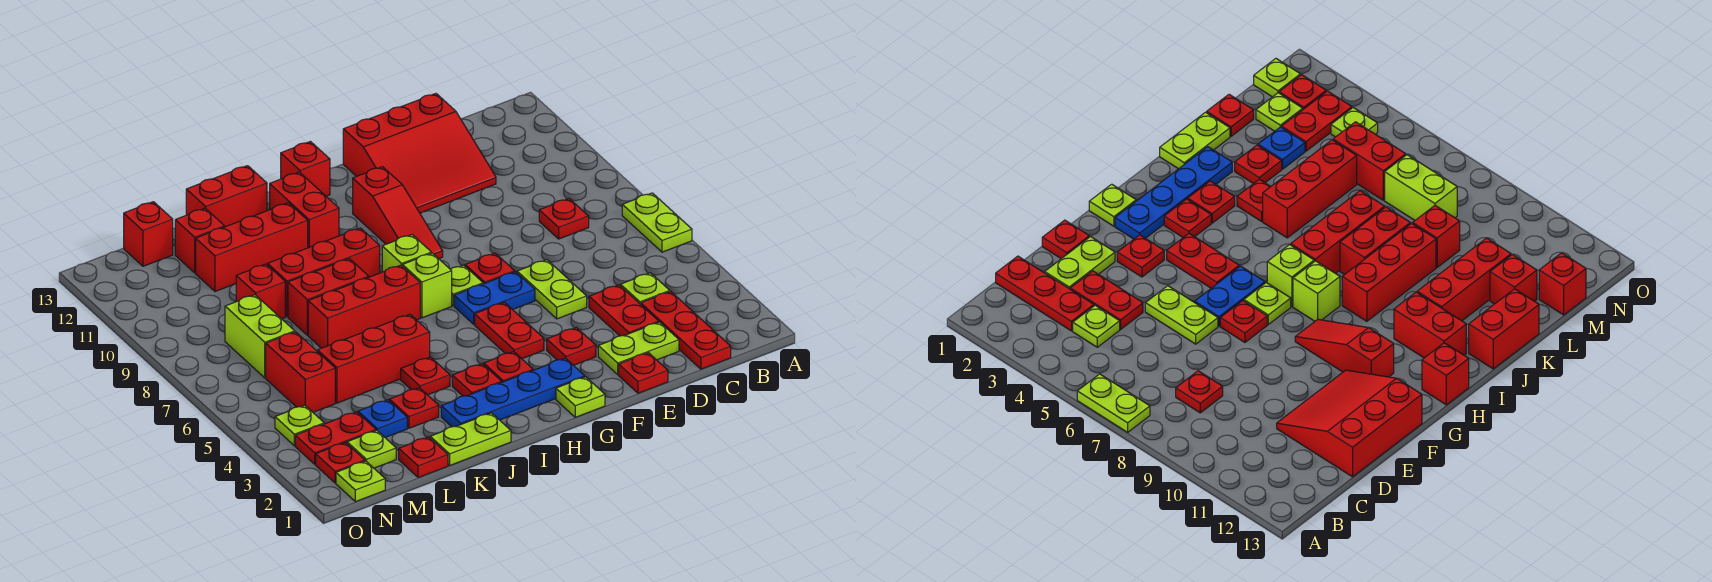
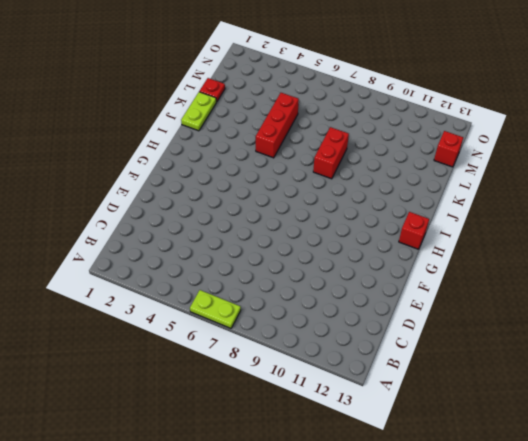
none -> red plate C1:C3 level 1
none -> lime plate C4 level 1
none -> red plate C8 level 1
none -> lime plate D2:E2 level 1

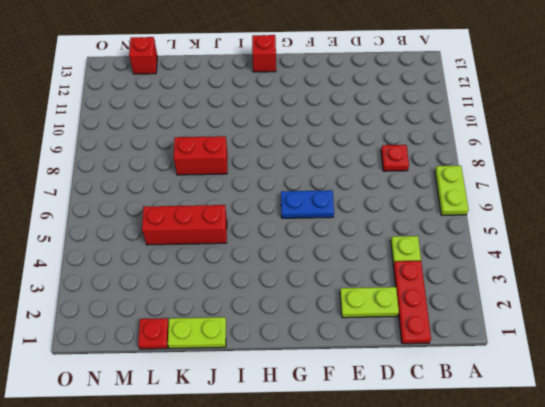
none -> red plate D3:D4 level 1
none -> red slope D11:F13 level 1 top 13
none -> red plate E1 level 1
none -> lime plate E5:E6 level 1

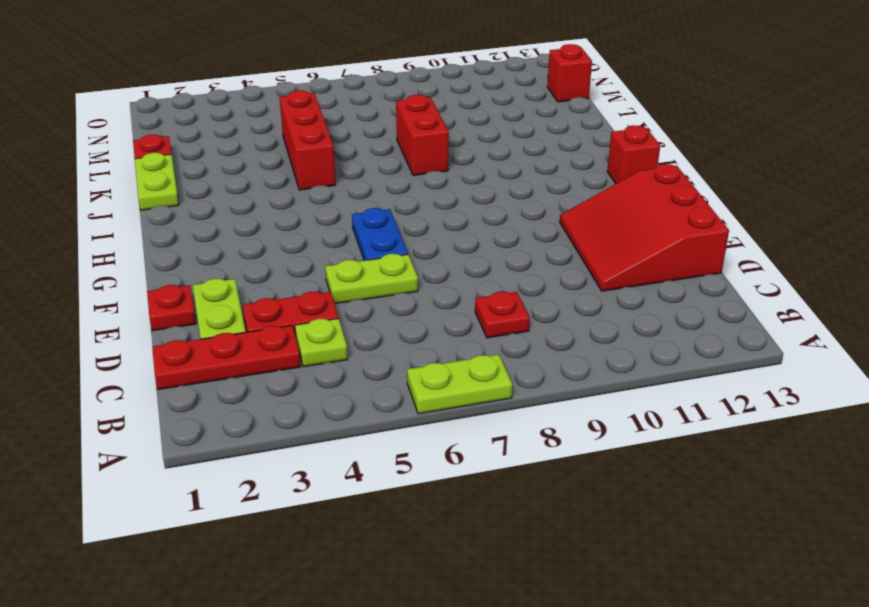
none -> red plate F3 level 1
none -> red plate F7 level 1
none -> lime plate G1 level 1
none -> blue plate G2:J2 level 1

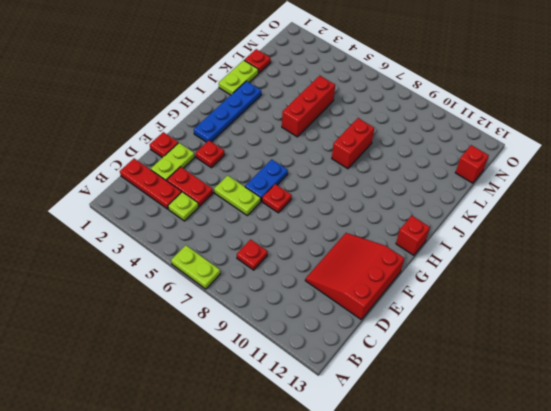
none -> lime plate G1 level 1
none -> red plate G4:G5 level 1
none -> lime plate G7 level 1
none -> red slope G9:G11 level 1 top 11

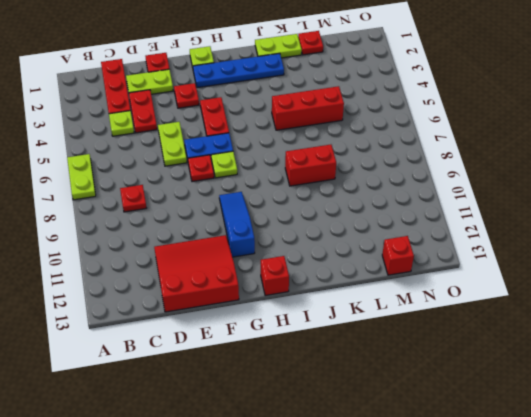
blue slope G9:G11 level 1 top 11 -> red slope G9:G11 level 1 top 11
none -> red plate H3 level 1
none -> lime brick H7 level 1
none -> lime brick H8 level 1
none -> red plate I3 level 1

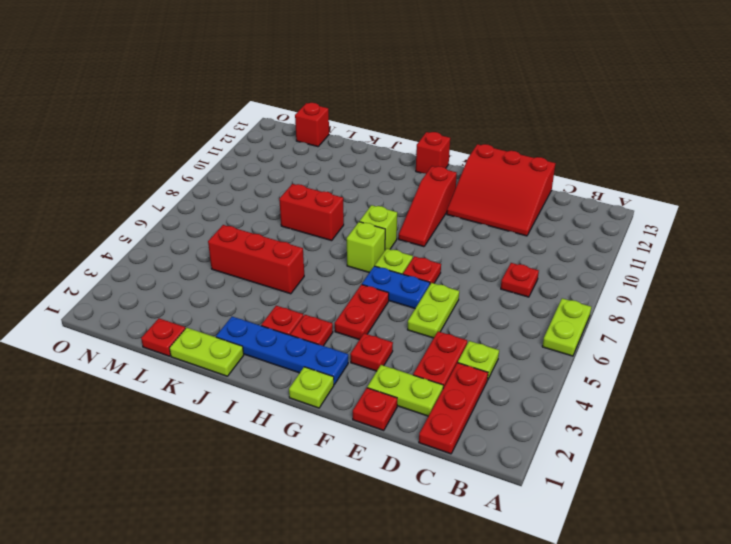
none -> red brick I7:K7 level 1
none -> red brick I9:K9 level 1
none -> red brick I11:I12 level 1
none -> red plate J4 level 1

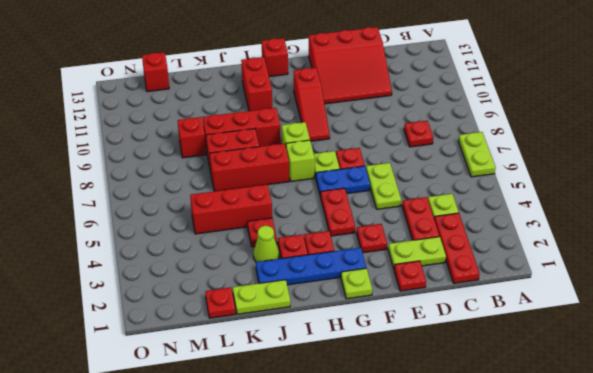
lime cone J3 level 1 -> none
none -> red brick J11:L11 level 1
none -> red brick J13:K13 level 1
none -> red plate K3 level 1
none -> blue plate L3 level 1

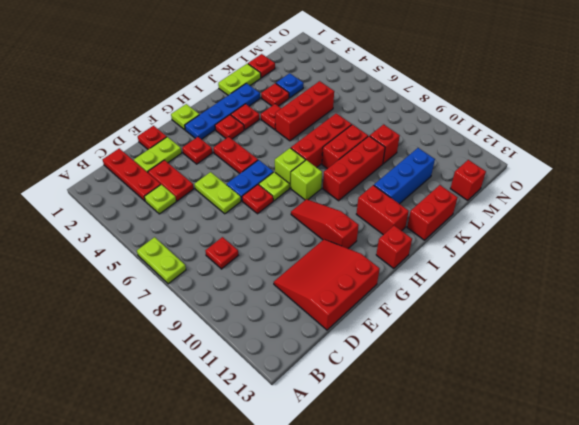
blue brick J11:L11 level 1 -> red brick J11:L11 level 1
none -> red brick L12 level 1
none -> lime plate M2 level 1
none -> red plate M3:N3 level 1
none -> red brick M5:M6 level 1

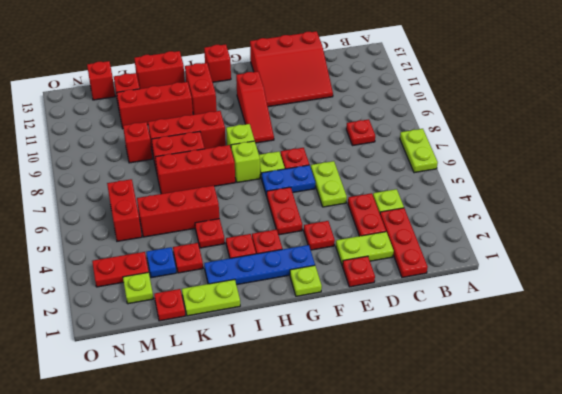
none -> lime brick M7:M8 level 1
none -> lime plate N1 level 1
none -> red plate N2 level 1
none -> lime plate N4 level 1

